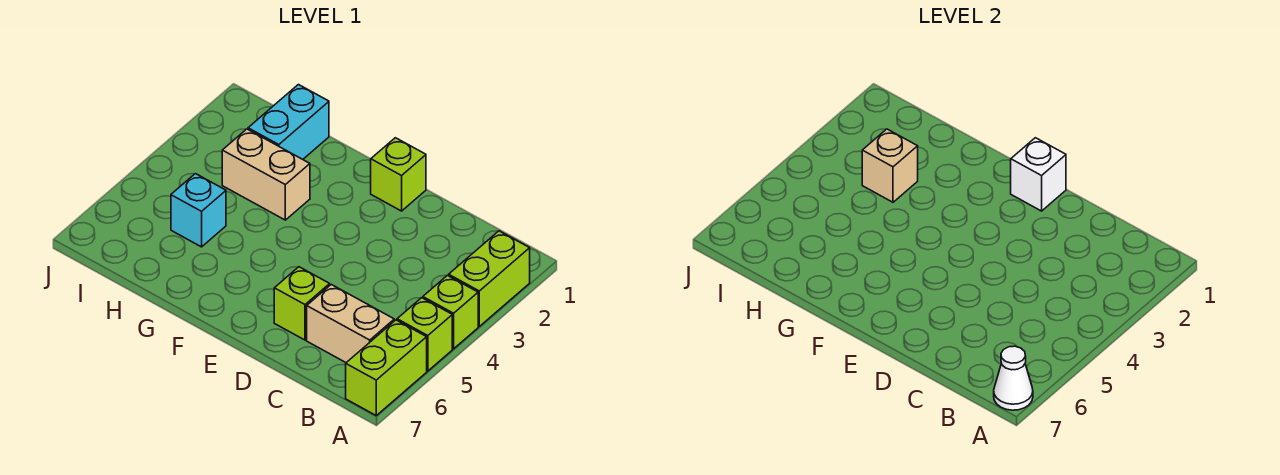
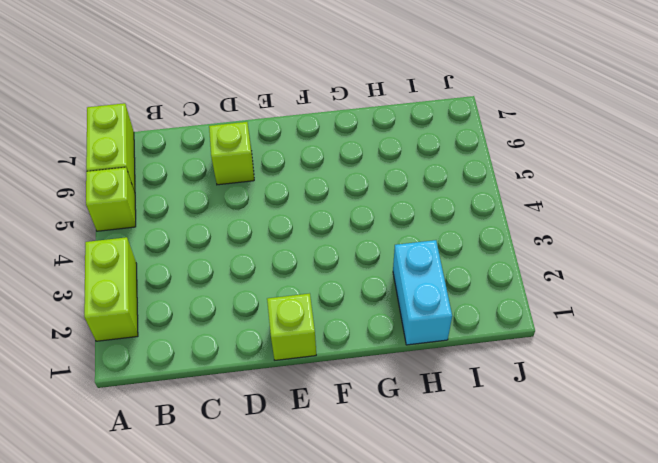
none -> lime brick A4 level 1
none -> tan brick B6:C6 level 1
none -> tan brick G3:H3 level 1

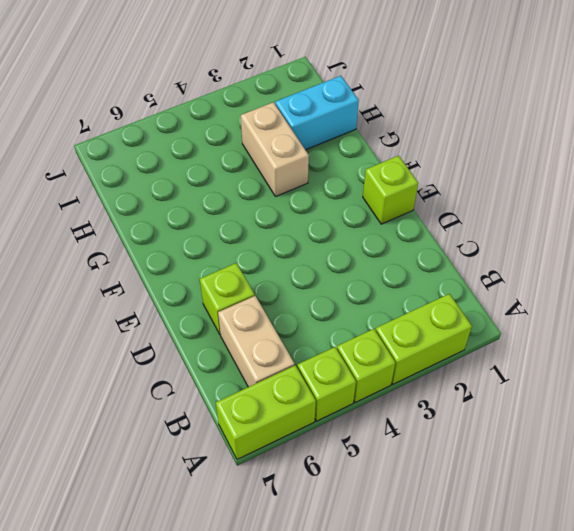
none -> cyan brick H5 level 1
none -> white cone A7 level 2
none -> white brick E1 level 2

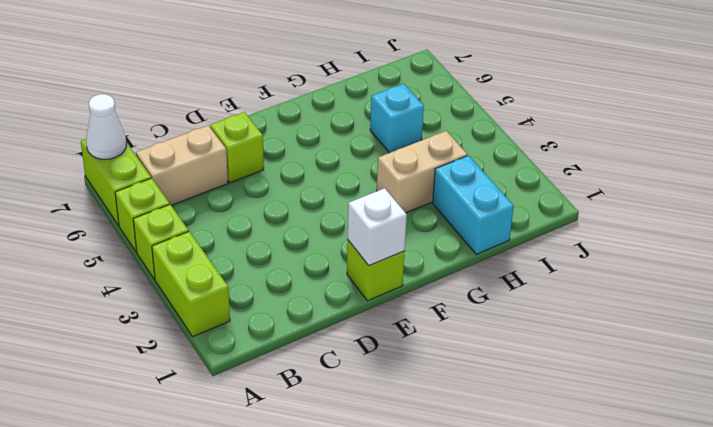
none -> tan brick H3 level 2

